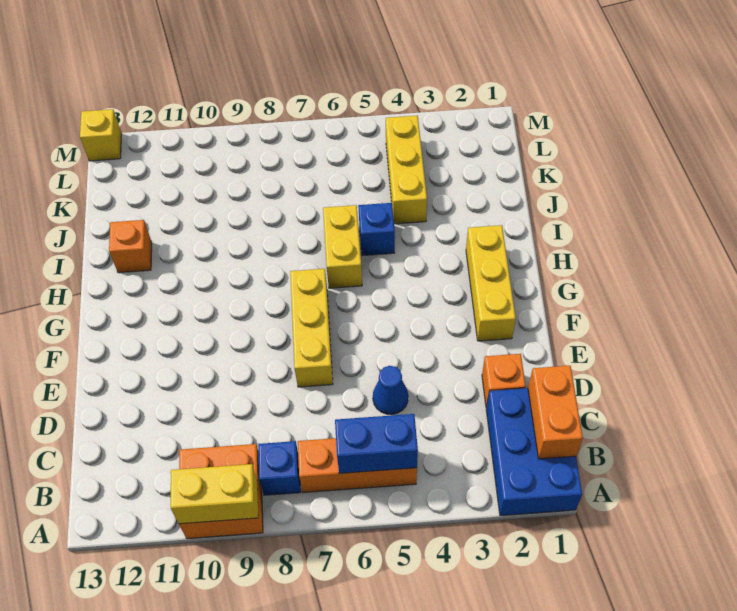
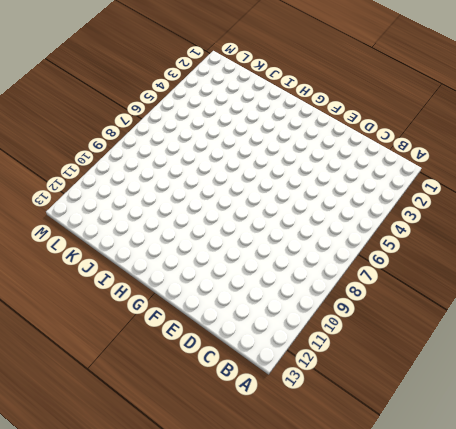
none -> blue brick A1:C2 level 1
none -> orange brick A9:B10 level 1
none -> orange brick B5:B7 level 1

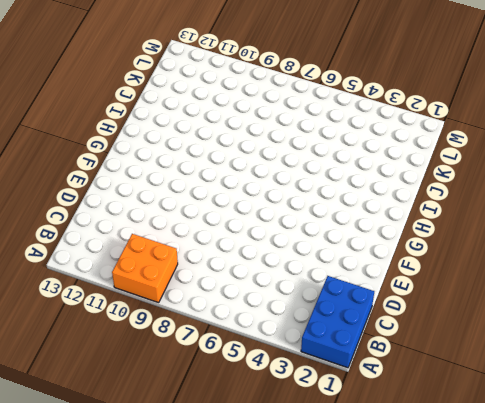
none -> orange brick B5:B7 level 1
none -> blue brick B8 level 1
none -> orange brick D2 level 1

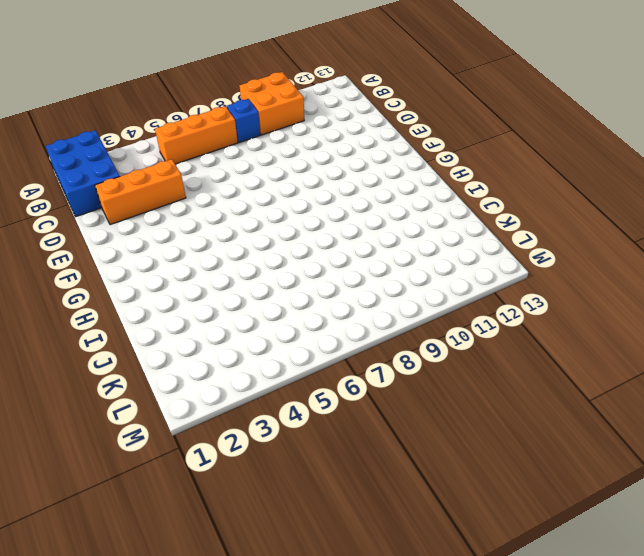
orange brick D2:D4 level 1 -> orange brick D2 level 1
none -> blue cone D5 level 1
none -> yellow brick E7:G7 level 1
none -> yellow brick F2:H2 level 1

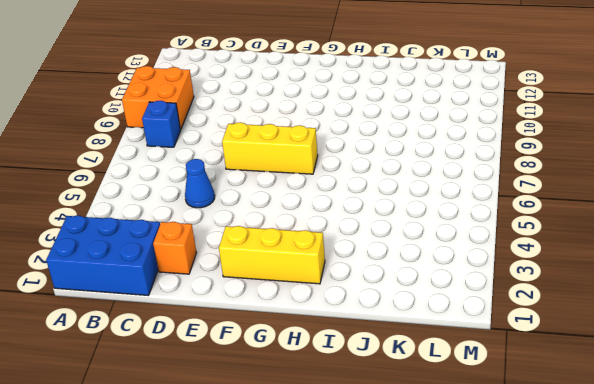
none -> orange brick B5:B7 level 1
none -> yellow brick H6:I6 level 1
none -> blue brick I5 level 1

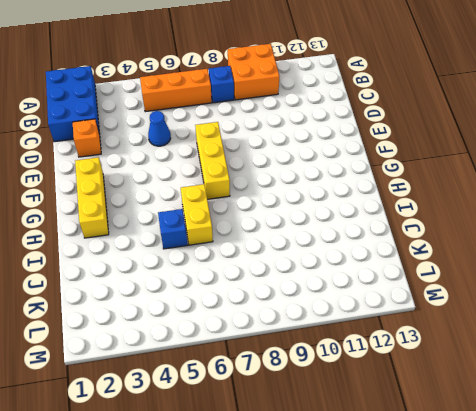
none -> orange brick I12 level 1
none -> yellow brick J4:L4 level 1
none -> yellow brick M13 level 1

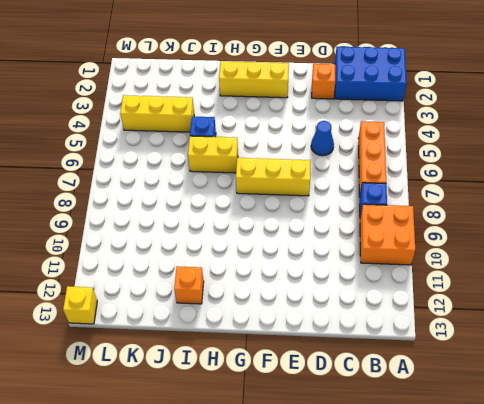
none -> yellow brick A9:A10 level 2
none -> orange brick B1:C1 level 2
none -> blue brick B5:B6 level 2

